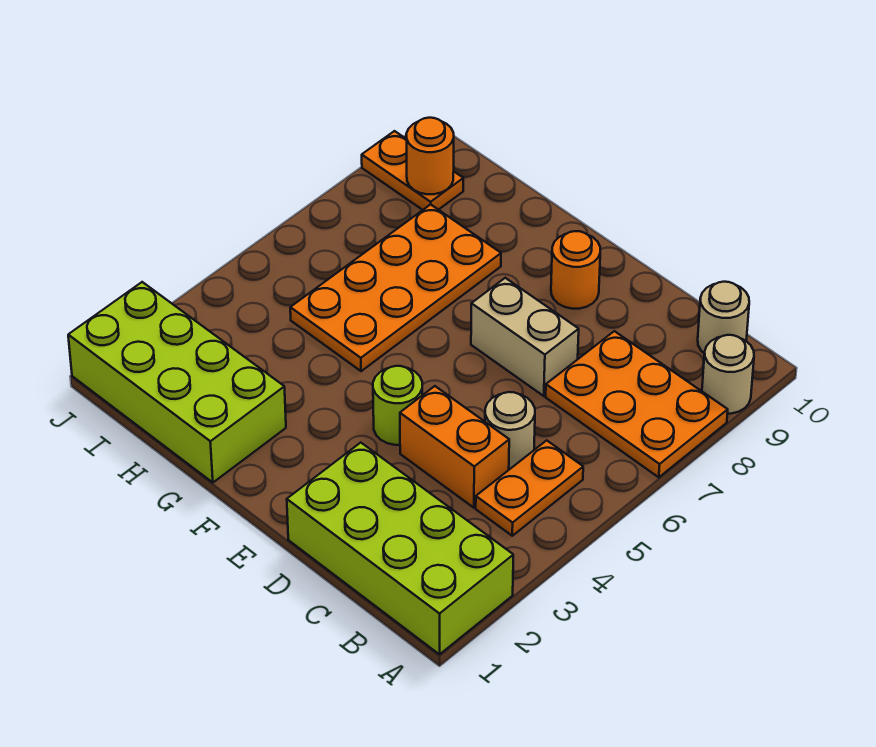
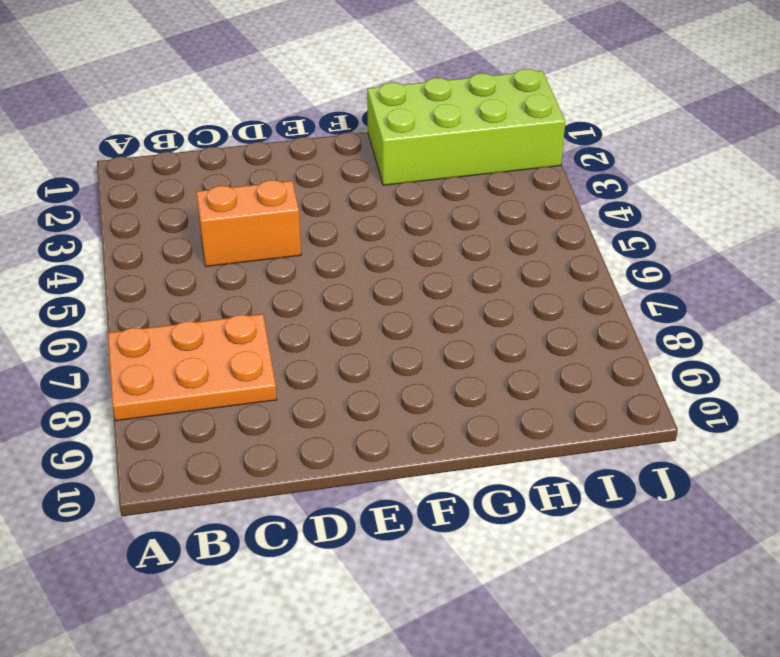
none -> lime brick A1:D2 level 1
none -> tan round brick A9 level 1
none -> orange plate B4:B5 level 1

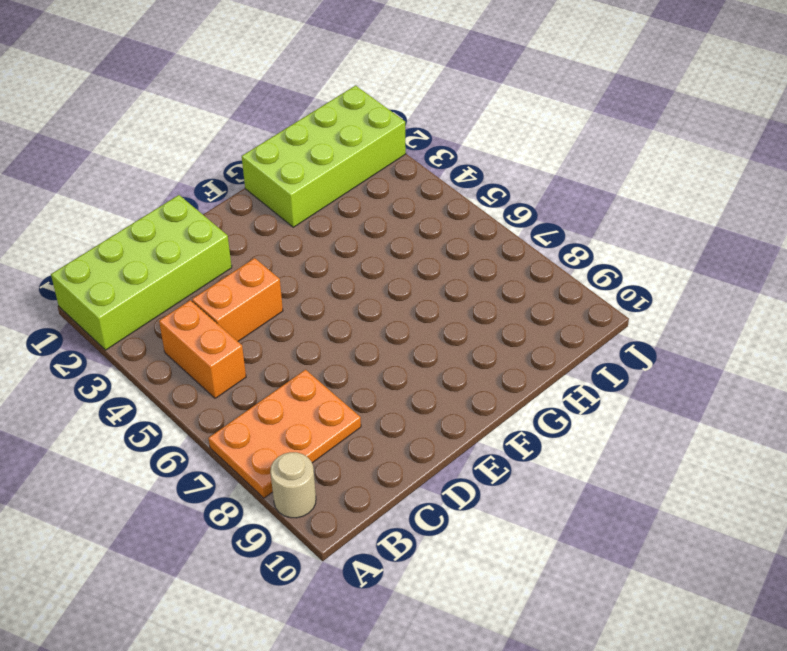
orange brick B4:B5 level 1 -> orange plate B4:B5 level 1
none -> tan round brick B10 level 1
none -> tan round brick C5 level 1
none -> tan brick D7:E7 level 1

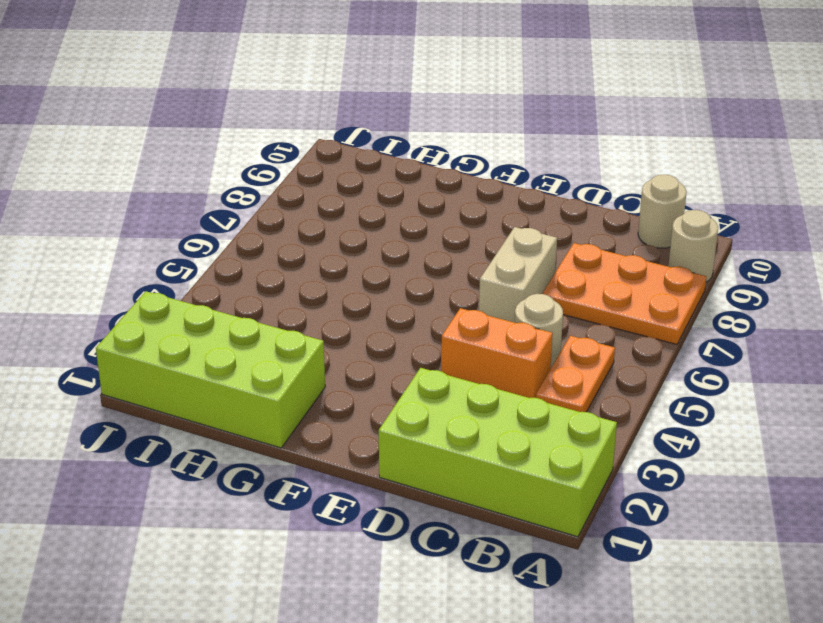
tan brick D6:D7 level 1 -> tan brick D7:E7 level 1
none -> lime round brick E4 level 1
none -> orange round brick E9 level 1
none -> orange plate G5:H8 level 1

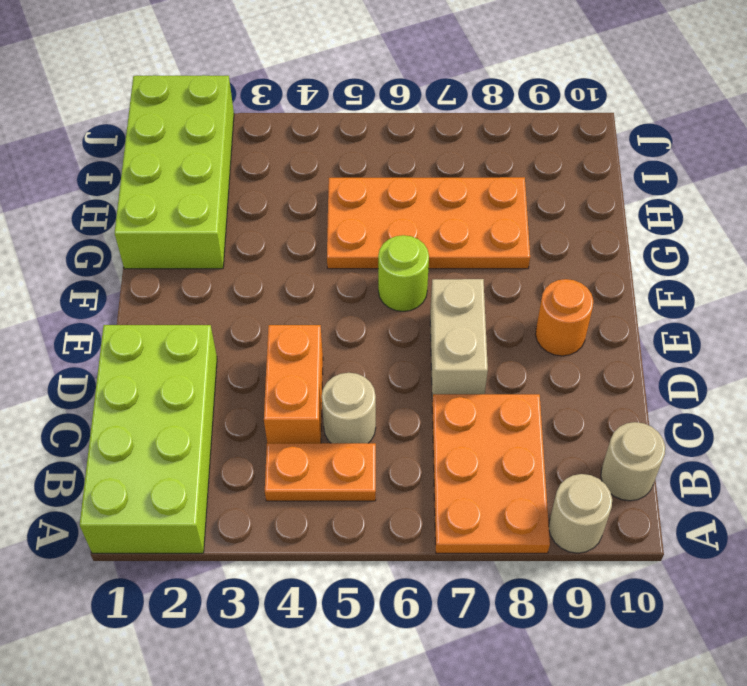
lime round brick F6 level 1 -> lime round brick E4 level 1
none -> orange plate I9:J9 level 1
none -> orange round brick I9 level 2

